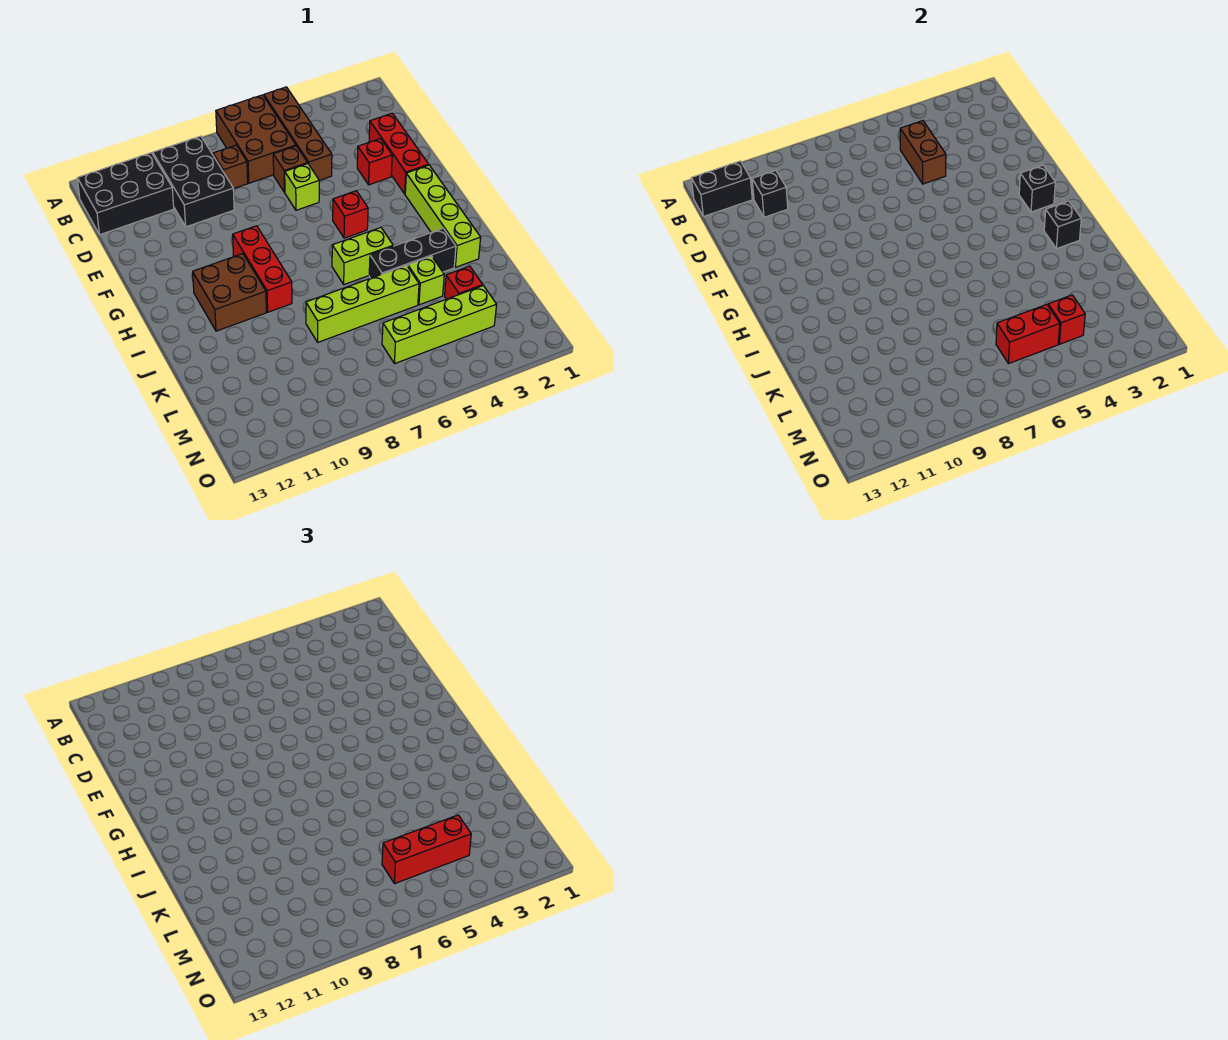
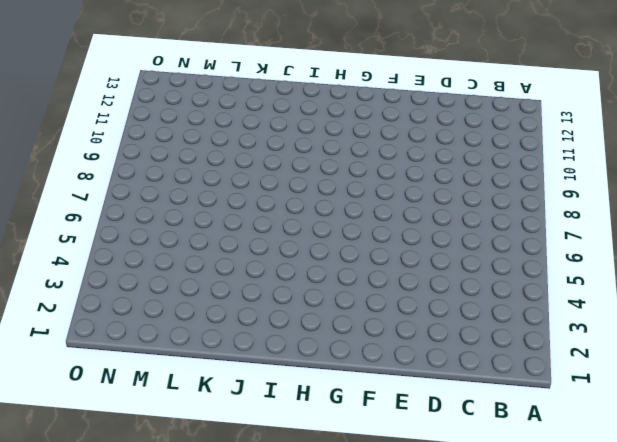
none -> brown brick A5:D5 level 1
none -> brown brick A6:C7 level 1
none -> black brick B9:D10 level 1

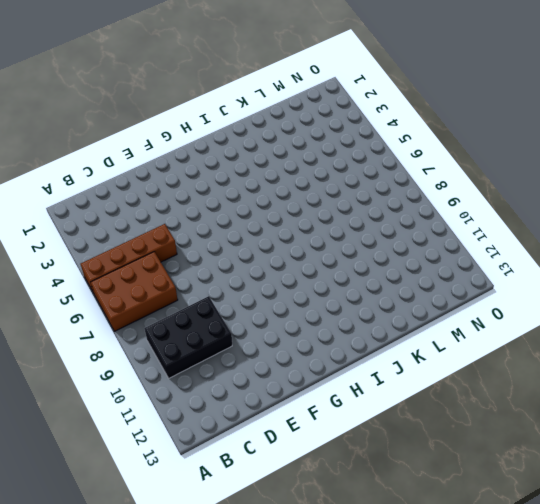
none -> black brick B11:C13 level 1
none -> brown brick C8 level 1
none -> red brick D2:F2 level 1

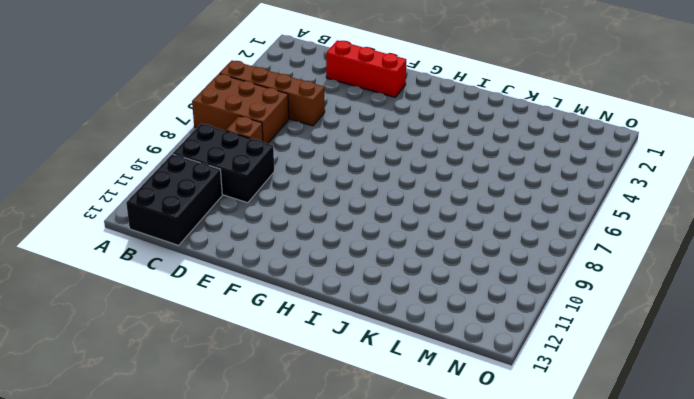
none -> brown brick D6 level 1
none -> red brick E3 level 1
none -> lime brick E6 level 1

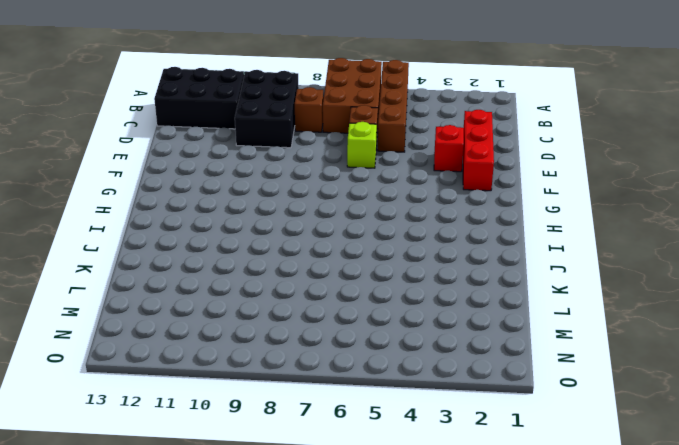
none -> lime brick G2:J2 level 1
none -> red brick G5 level 1
none -> red brick G9:I9 level 1

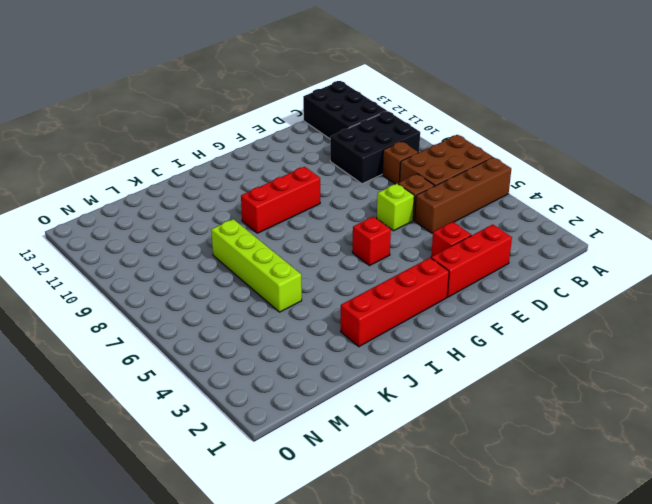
red brick G2:J2 level 1 -> lime brick G2:J2 level 1
none -> brown brick H10:I11 level 1
none -> lime brick I5:I6 level 1
none -> black brick J3:J5 level 1

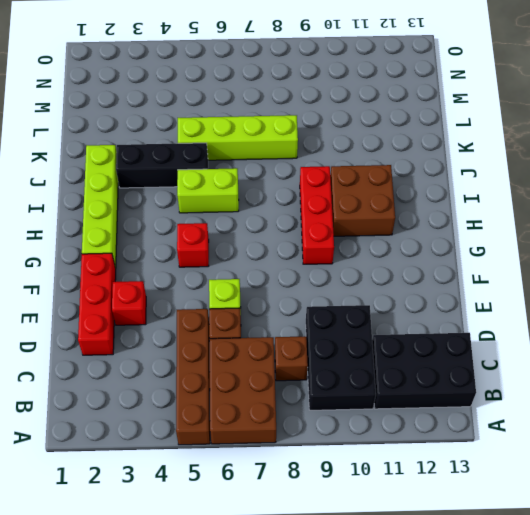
none -> lime brick K4 level 1
none -> red brick L3 level 1
none -> lime brick M3:M6 level 1

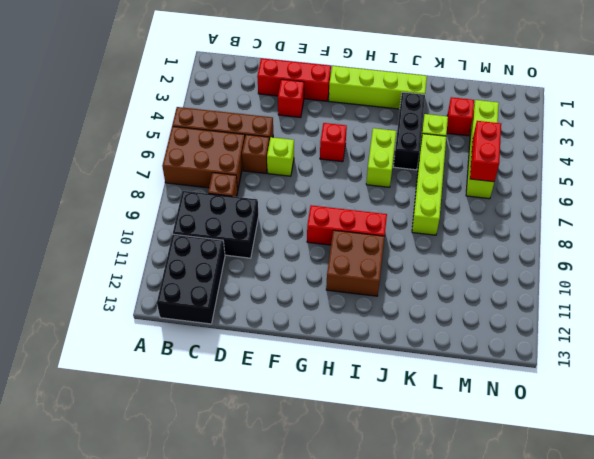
none -> black brick B12:B13 level 2
none -> brown brick C5:D5 level 2
none -> black brick C11 level 2

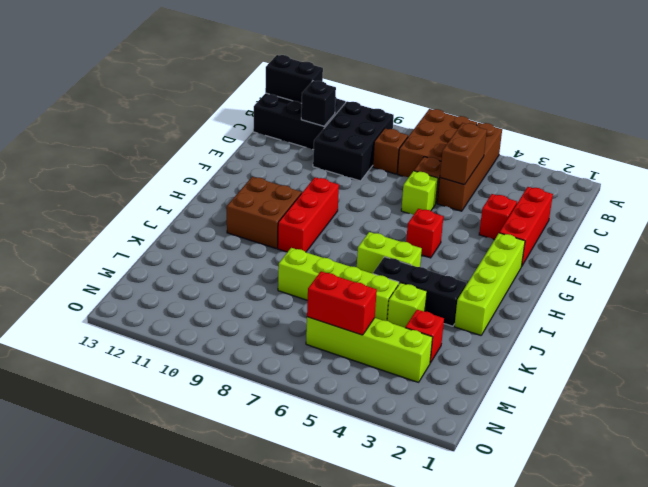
none -> black brick G2 level 2
none -> black brick I2 level 2
none -> red brick M4 level 2

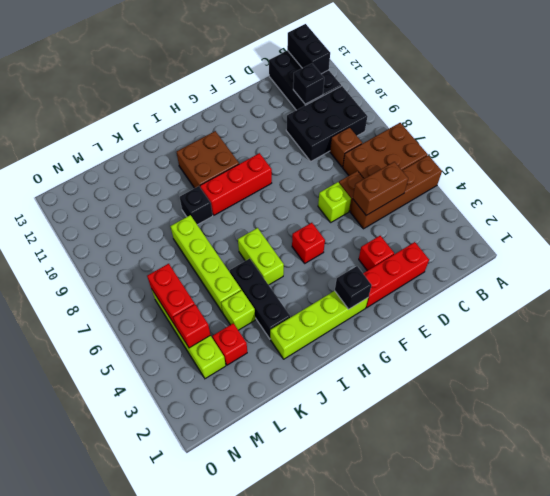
black brick J9 level 1 -> black brick I2 level 2
none -> red brick M4:M6 level 3

